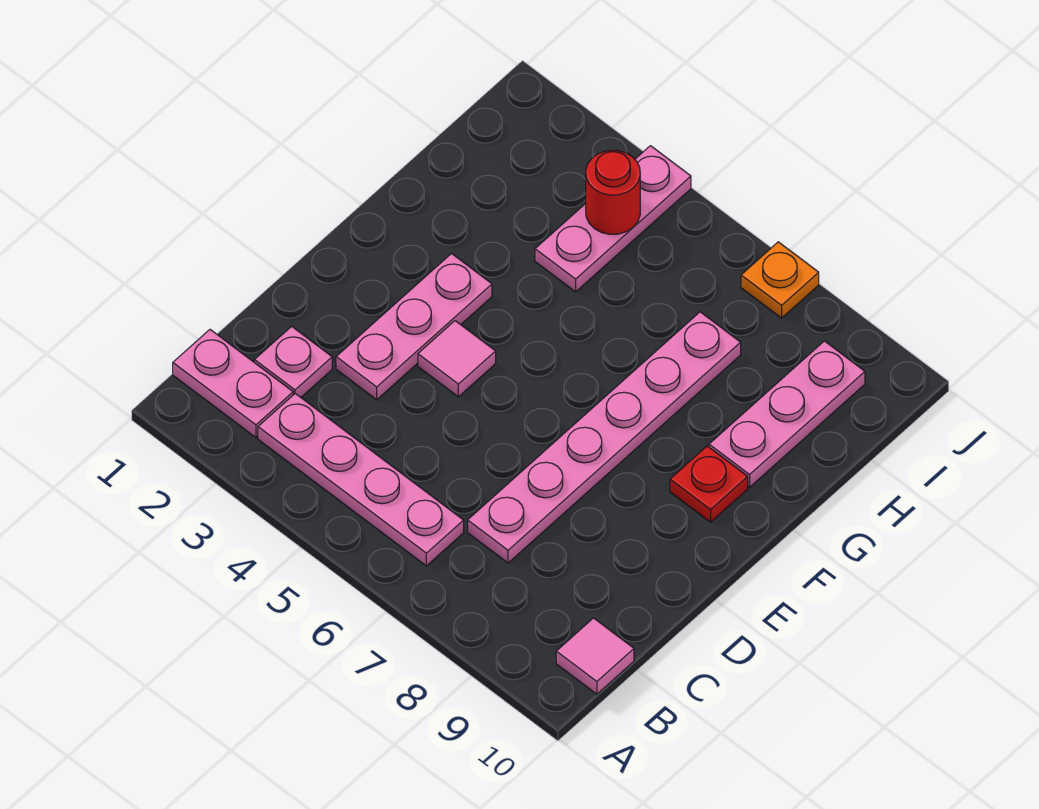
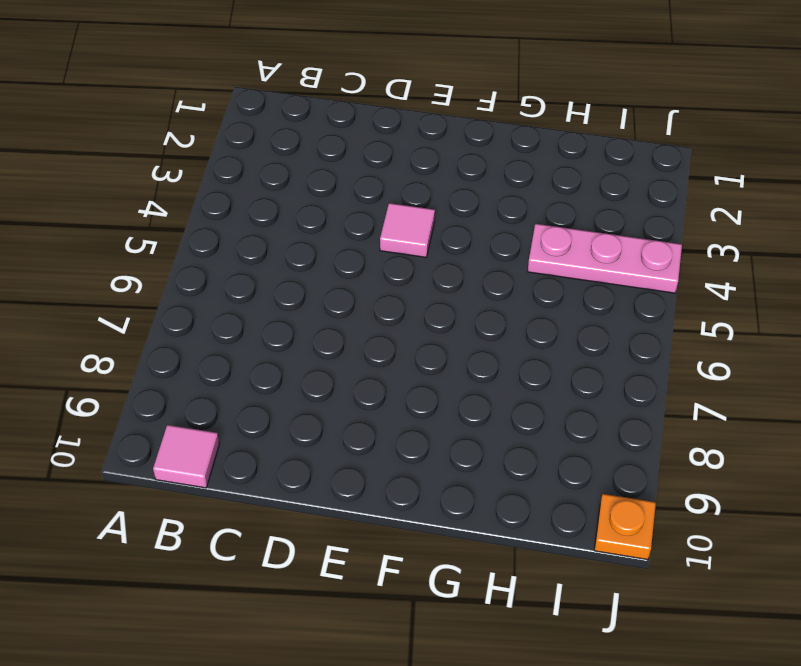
orange plate J10 level 1 -> orange plate J7 level 1
none -> pink plate B1:B2 level 1
none -> pink plate B3:B6 level 1
none -> pink plate C2 level 1

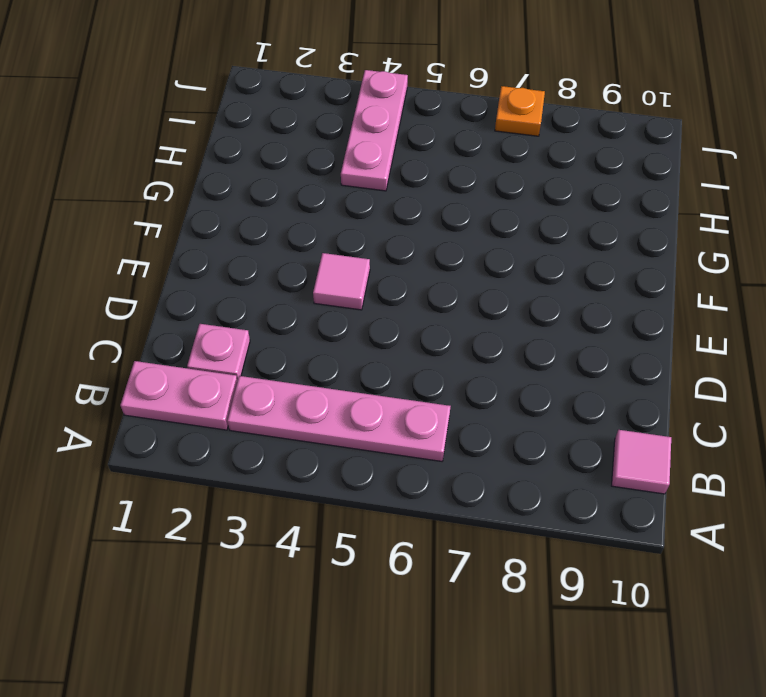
none -> pink plate C7:H7 level 1
none -> pink plate D3:F3 level 1
none -> red plate F9 level 1

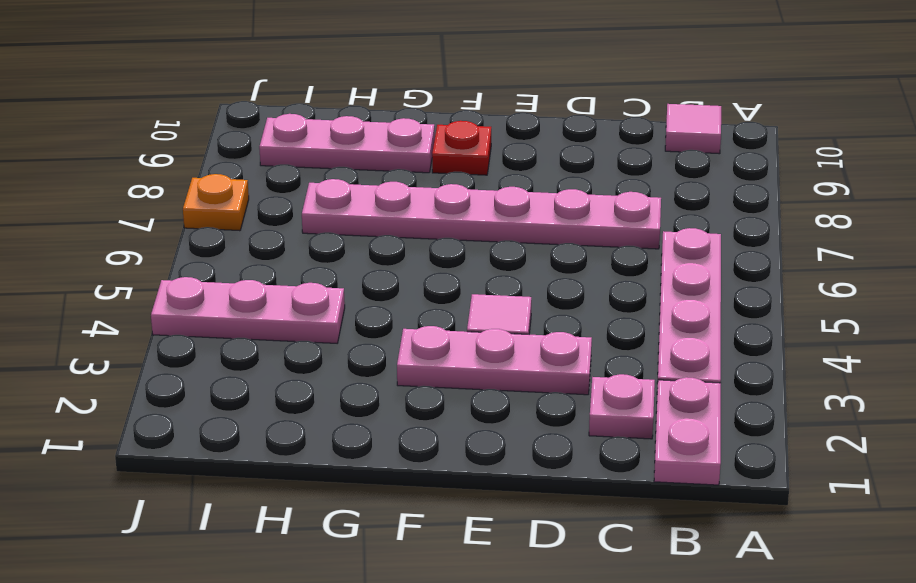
none -> red round brick I4 level 2

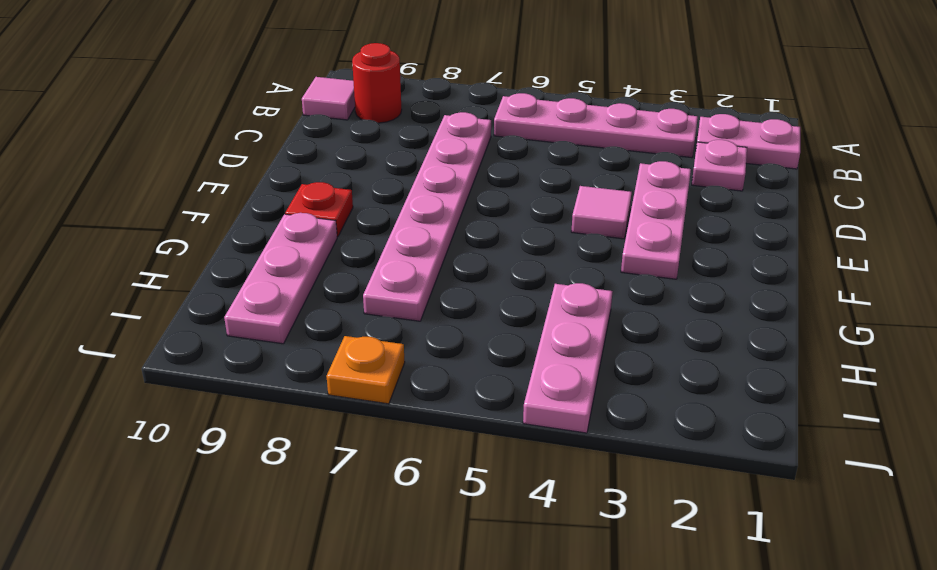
red round brick B9 level 1 -> red round brick I4 level 2

